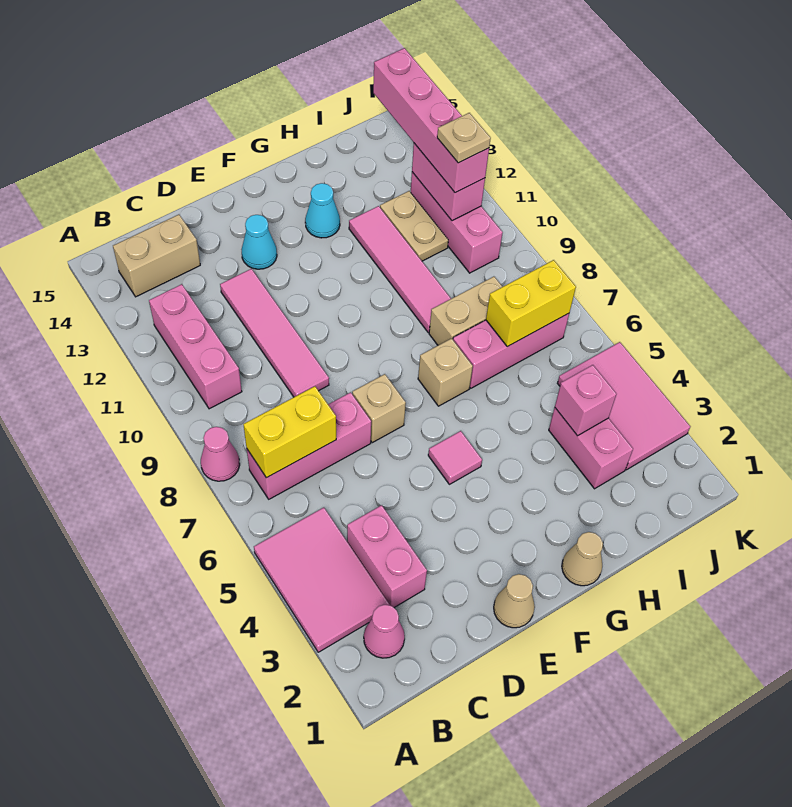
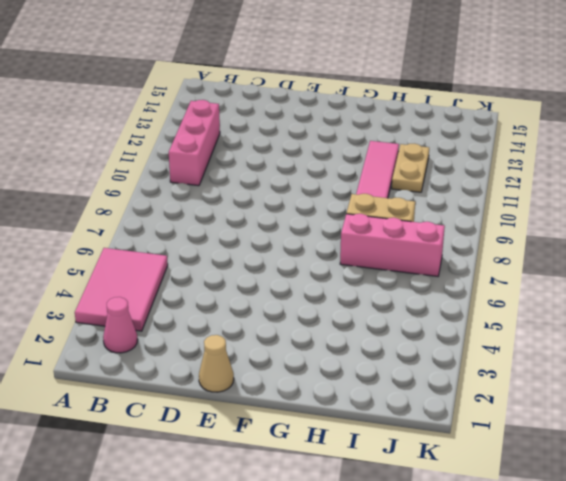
none -> pink cone A8 level 1
none -> pink brick B7:D7 level 1
none -> tan brick B14:C14 level 1

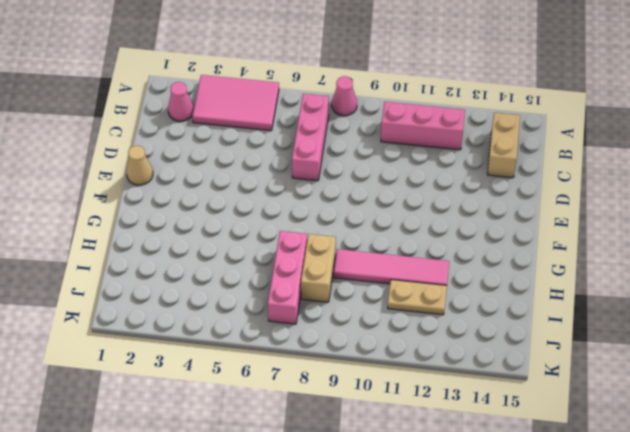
none -> pink brick C3:C4 level 1
none -> pink tile D9:D12 level 1
none -> tan brick E7 level 1

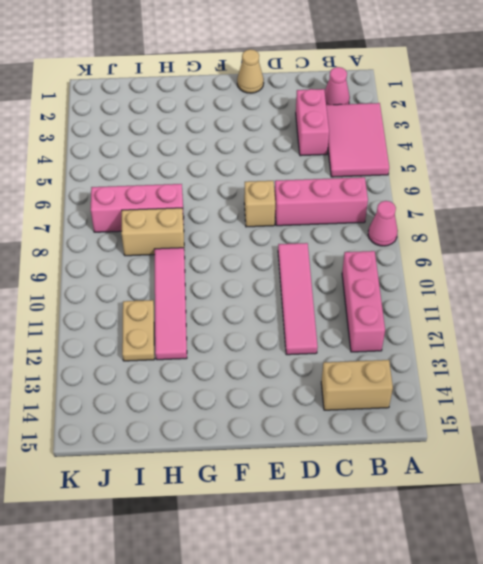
none -> cyan cone E13 level 1
none -> pink tile F5 level 1
none -> tan cone G1 level 1

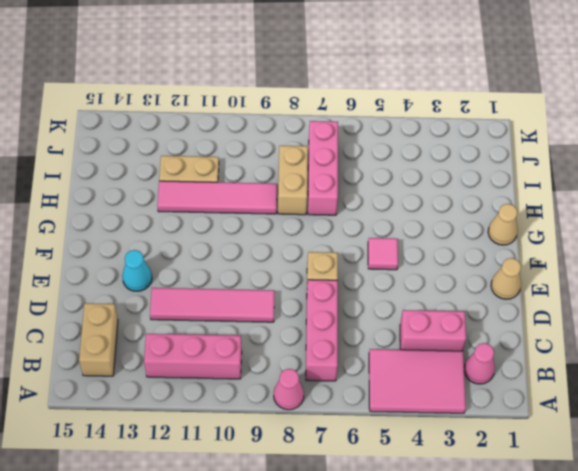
none -> tan brick G7 level 1
none -> cyan cone G13 level 1
none -> pink brick I3:I4 level 1

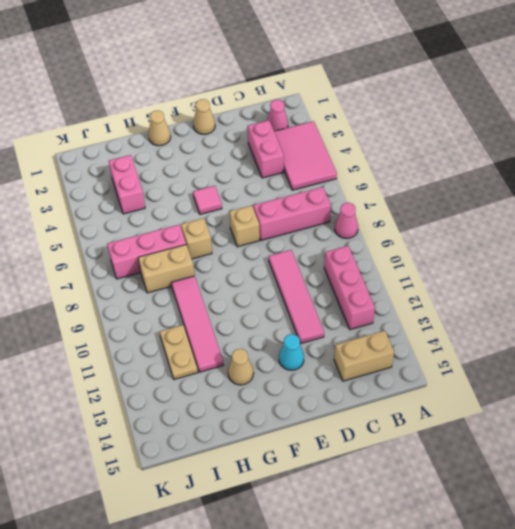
tan cone G13 level 1 -> cyan cone G13 level 1
none -> pink tile J3:K5 level 1
none -> pink brick J10:J12 level 1
none -> yellow brick B7:C7 level 2

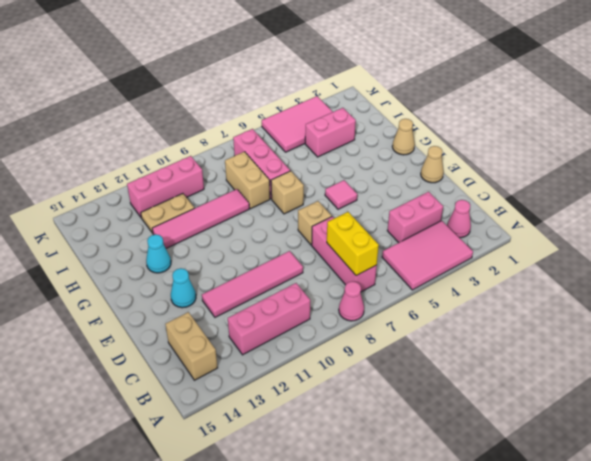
none -> pink brick I4 level 2
none -> yellow brick I7:J7 level 2
none -> pink brick J11:J12 level 2

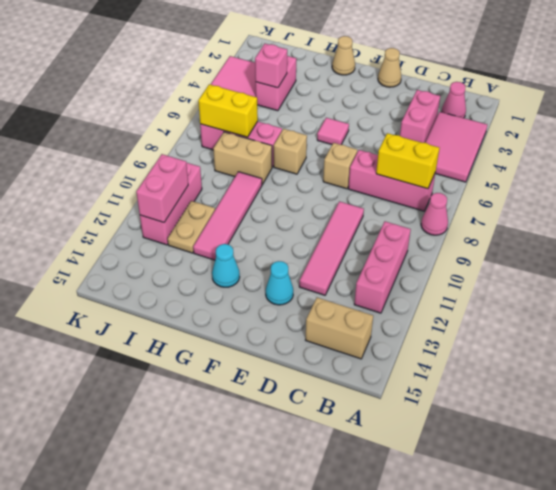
none -> pink brick J11:J14 level 3
none -> tan plate J11 level 4

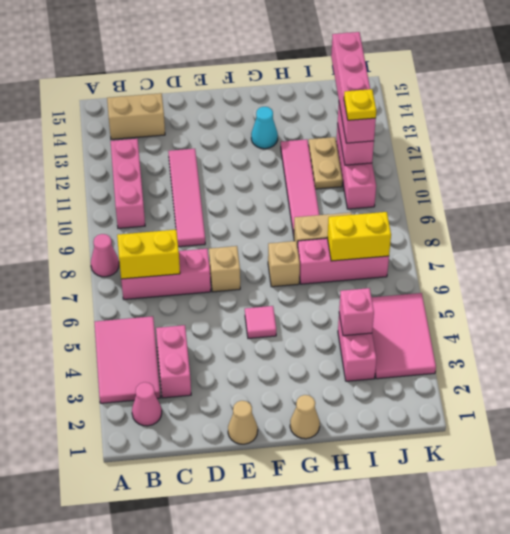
yellow plate J11 level 4 -> tan plate J11 level 4
none -> cyan cone E13 level 1

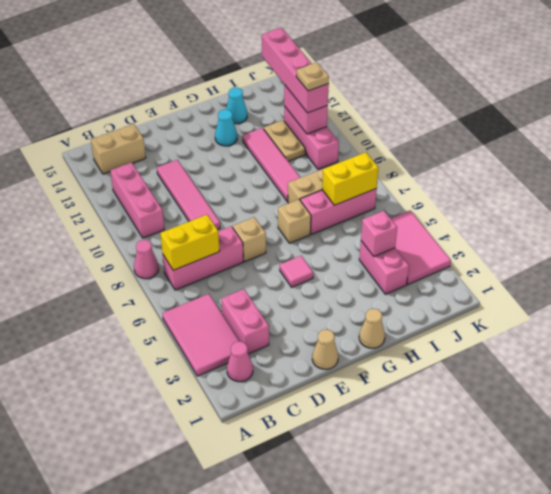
cyan cone H14 level 1 -> cyan cone E13 level 1

